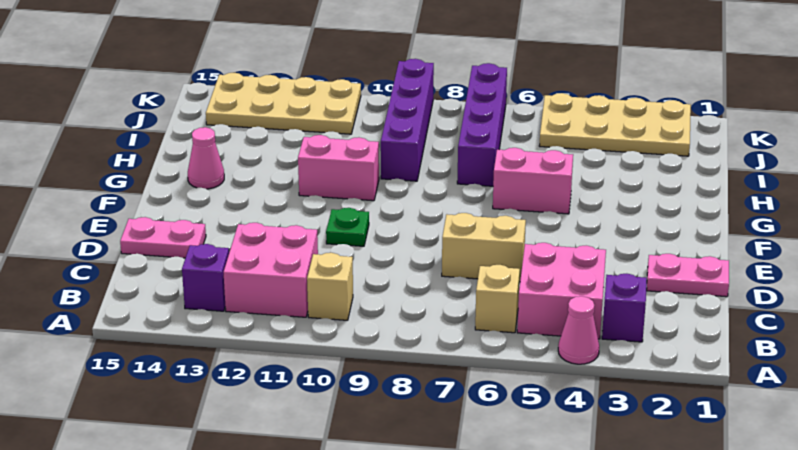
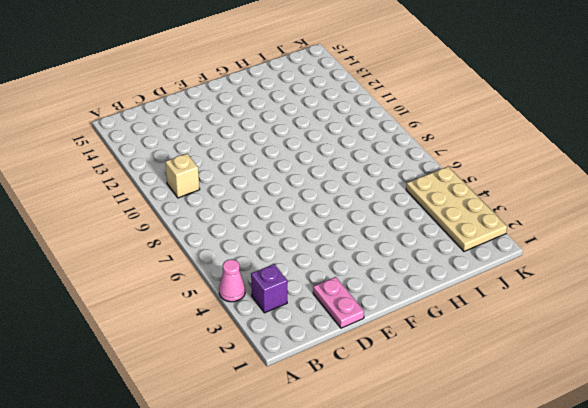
none -> pink brick B4:C5 level 1
none -> tan brick B6 level 1
none -> pink brick B11:C12 level 1

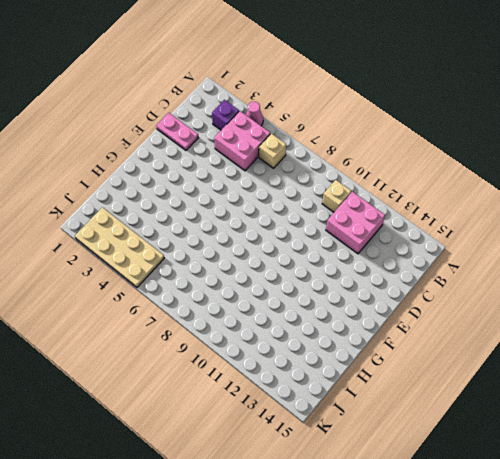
none -> purple brick B13 level 1
none -> tan brick D6:D7 level 1
none -> pink plate D14:D15 level 1

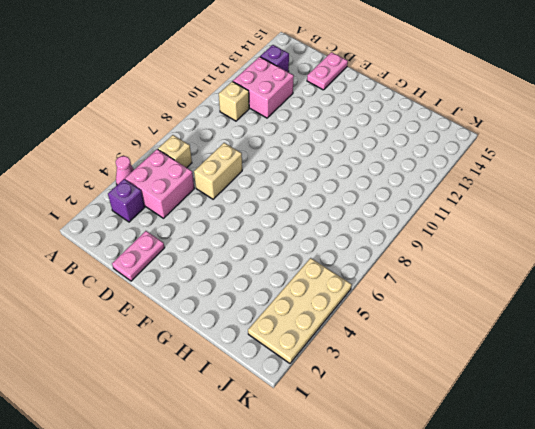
none -> green plate E10 level 1
none -> pink brick G5:G6 level 1
none -> pink brick G10:G11 level 1

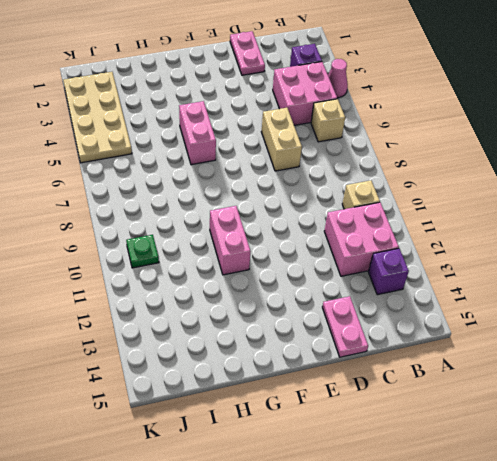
green plate J10 level 1 -> green plate E10 level 1
none -> pink cone G14 level 1
none -> purple brick H7:K7 level 1
none -> purple brick H9:K9 level 1

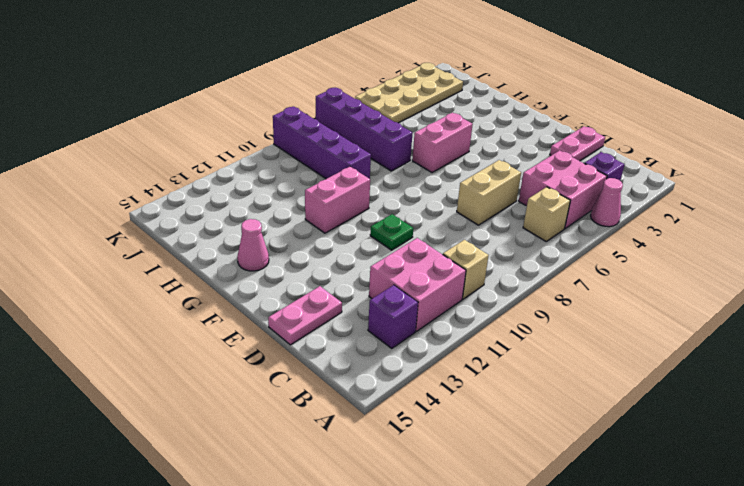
none -> tan plate J11:K14 level 1

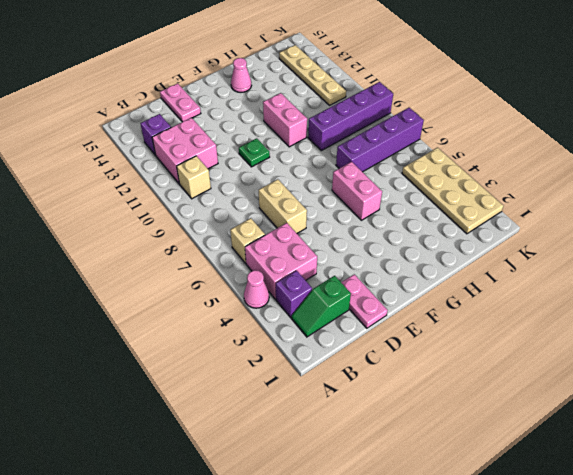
green slope B2:C2 level 1 top C -> none
tan plate J11:J14 level 1 -> tan plate J11:K14 level 1

